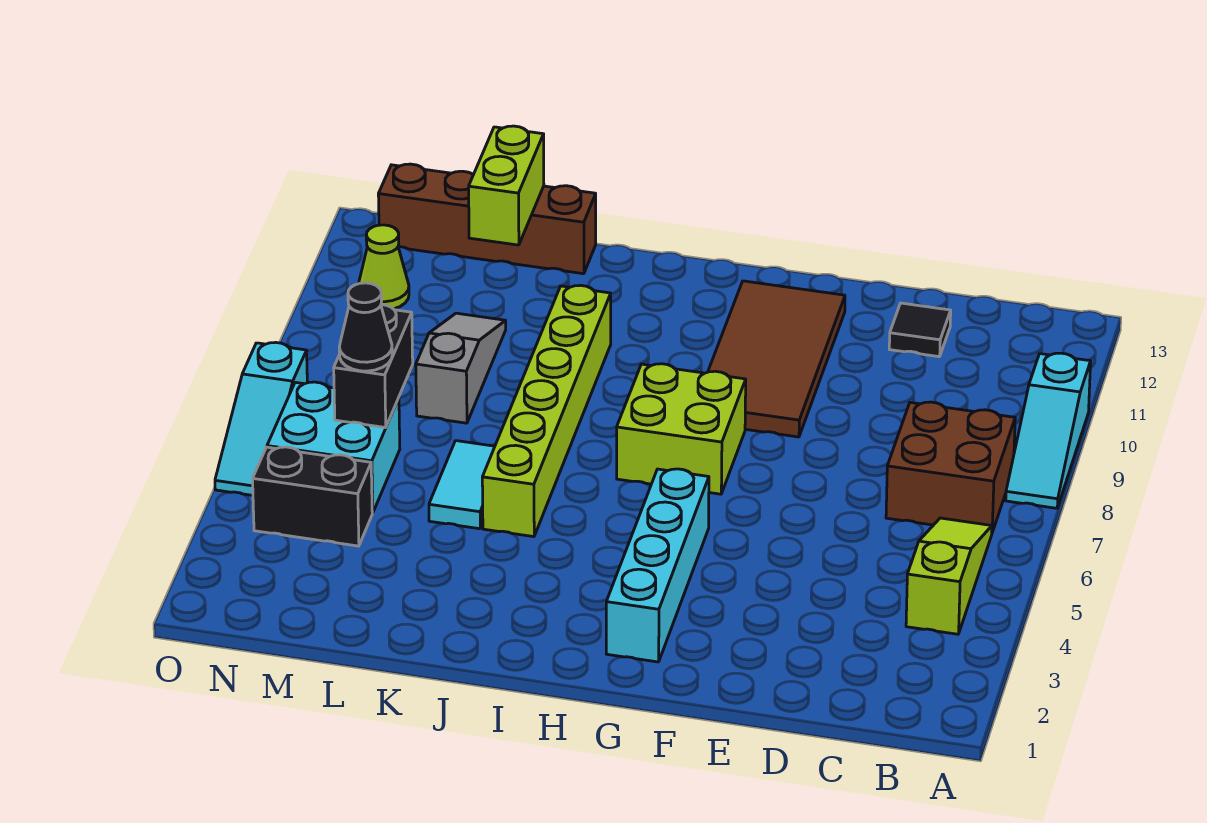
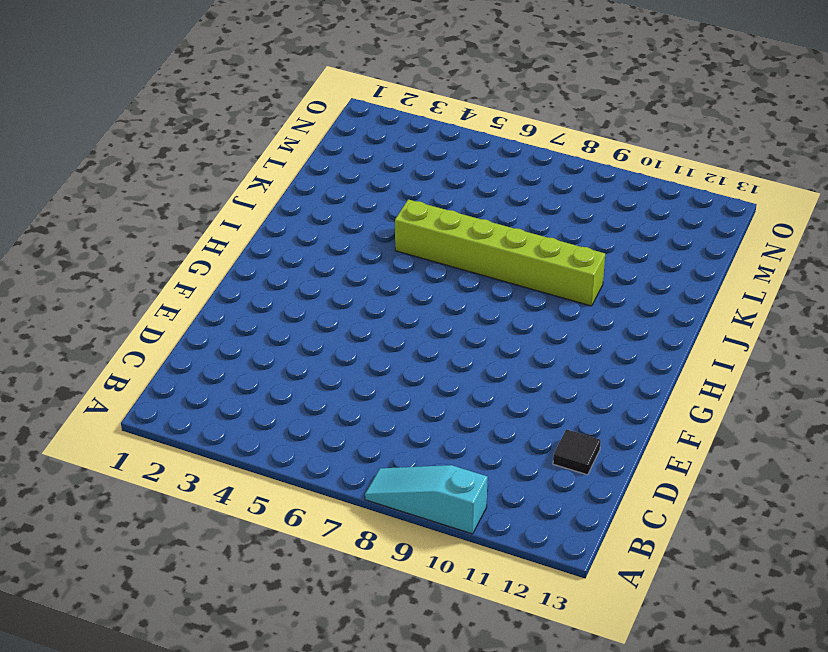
none -> lime slope B4:B6 level 1 top 4
none -> brown brick B7:C8 level 1
none -> brown tile F9:G12 level 1

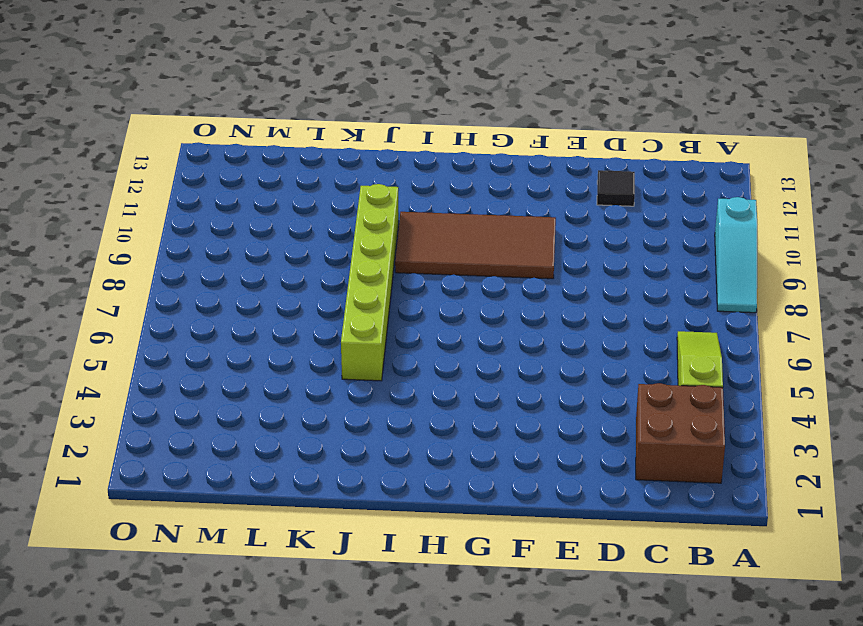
brown brick B2:C3 level 1 -> brown brick B7:C8 level 1
brown tile F9:I10 level 1 -> brown tile F9:G12 level 1
none -> cyan brick G2:G5 level 1
none -> lime brick G7:H8 level 1
none -> cyan tile K5:K6 level 1

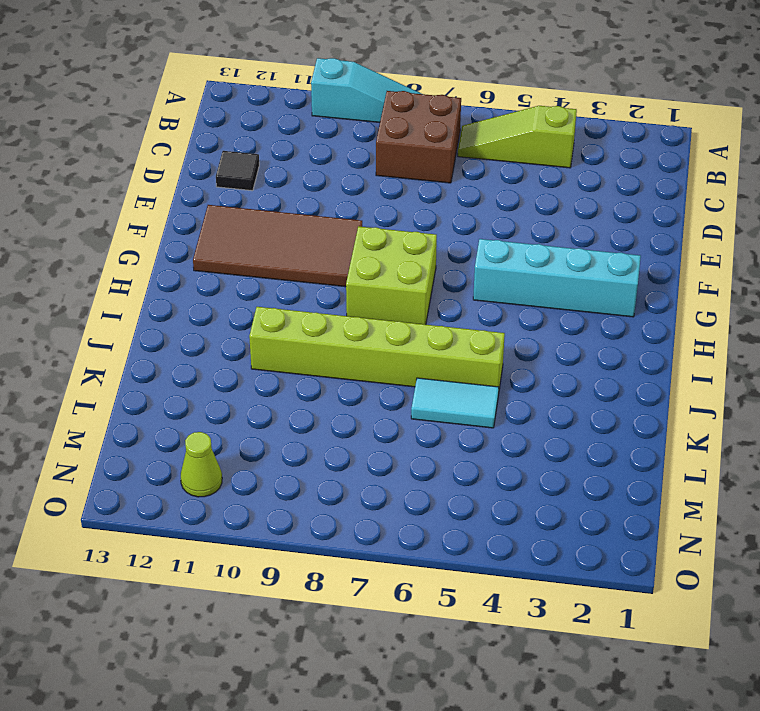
none -> brown brick K13:N13 level 1
none -> grey slope L8:L10 level 1 top 8
none -> black brick M4:N4 level 1

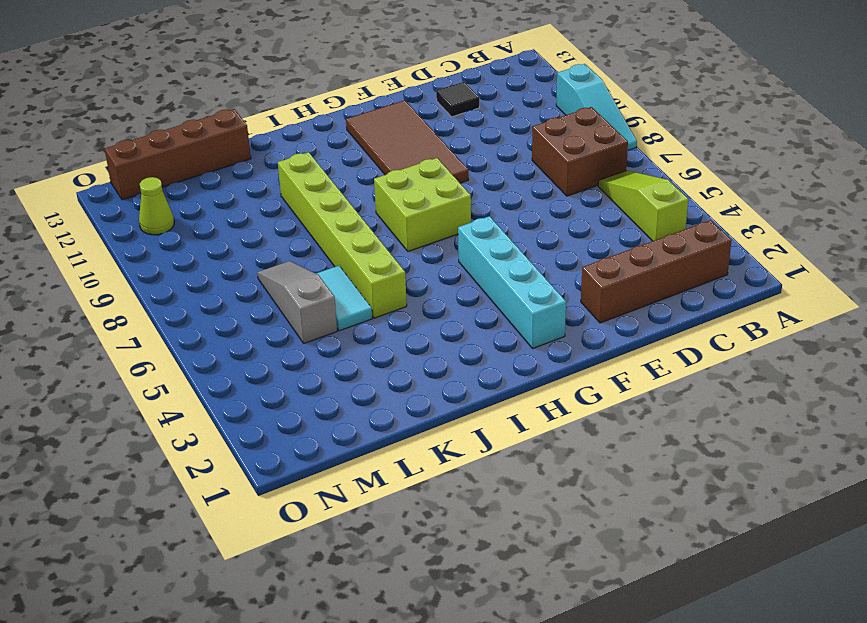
brown brick B2:E2 level 1 -> none
grey slope L5:L7 level 1 top 5 -> grey slope L8:L10 level 1 top 8
none -> black brick M4:N4 level 1
none -> cyan brick M5:N6 level 1
none -> cyan slope O5:O7 level 1 top 7

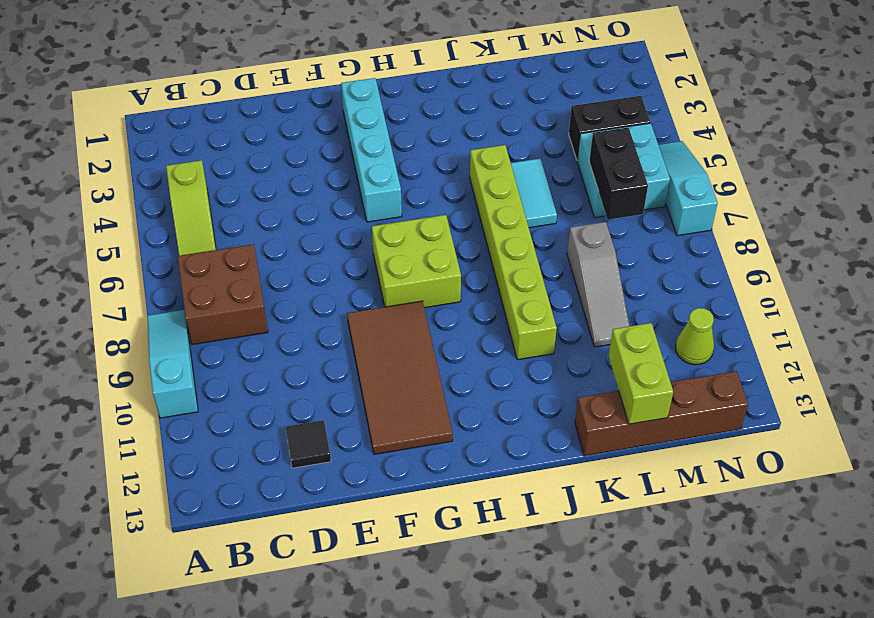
none -> black cone M6 level 3

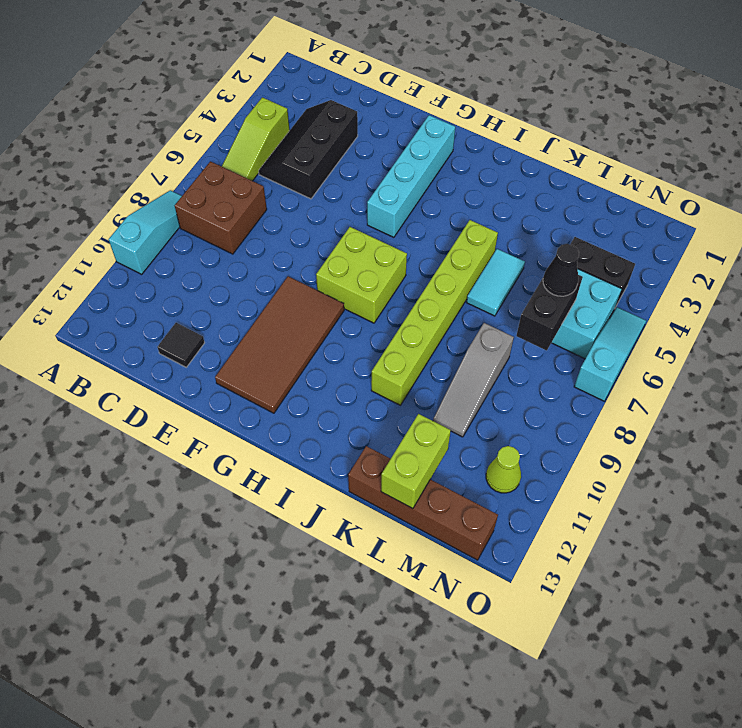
black slope C3:D5 level 1 top D -> none

